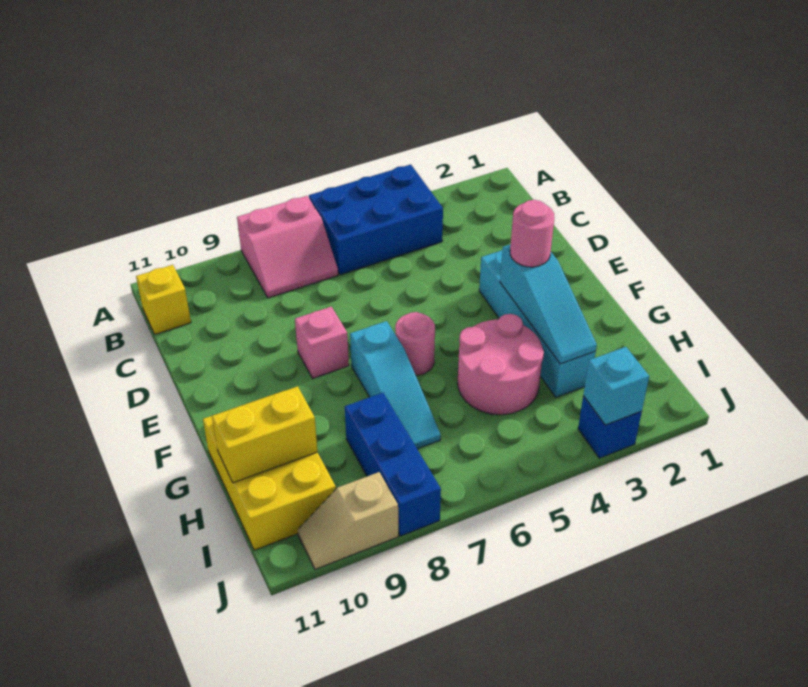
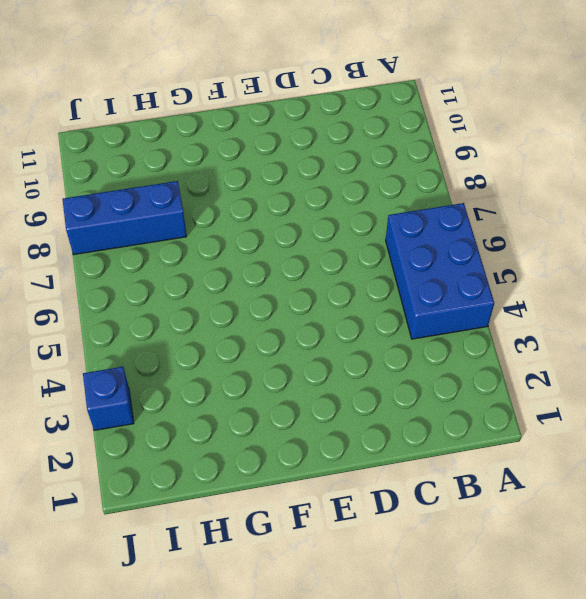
none -> pink slope A7:B8 level 1 top A
none -> yellow brick B11 level 1
none -> cyan brick E3:H3 level 1

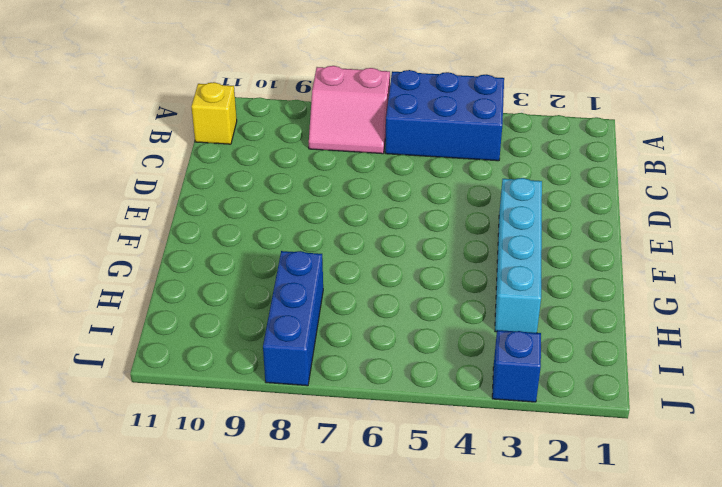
none -> pink brick E8 level 1
none -> pink round brick F6 level 1
none -> cyan slope F7:H7 level 1 top F

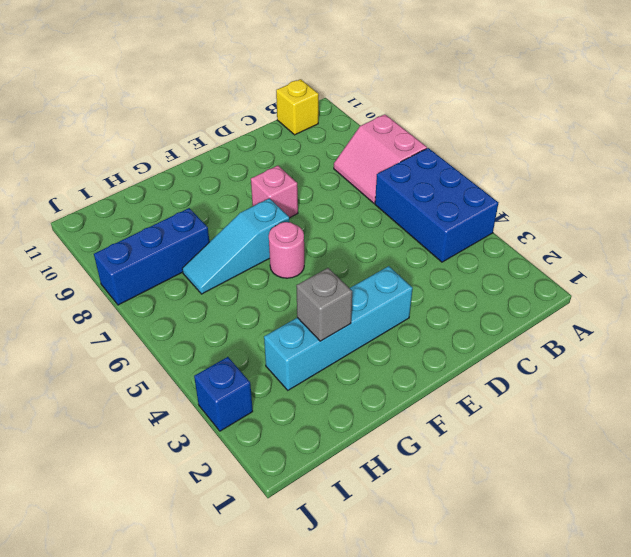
grey brick G3 level 2 -> cyan slope F3:H3 level 2 top F
none -> pink round brick G4:H5 level 1
none -> yellow brick G10:I11 level 1
none -> tan slope J9:J10 level 1 top 9

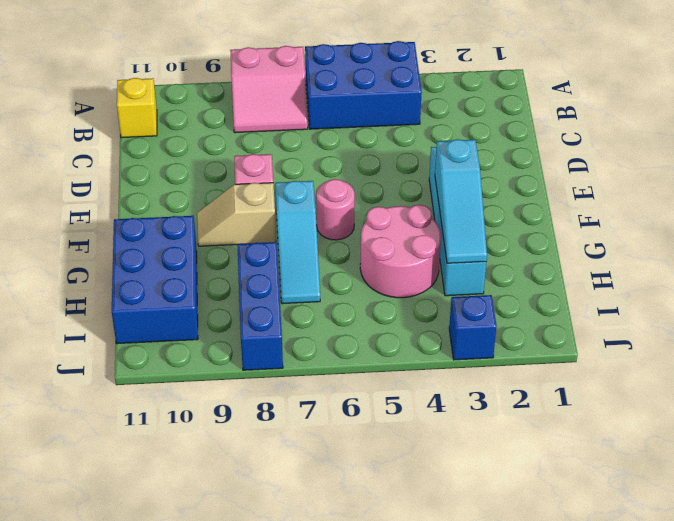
tan slope F8:F9 level 1 top 8 -> tan slope J9:J10 level 1 top 9
blue brick G10:I11 level 1 -> yellow brick G10:I11 level 1
none -> yellow brick H10:H11 level 2
none -> cyan brick J3 level 2
none -> pink round brick F3 level 3

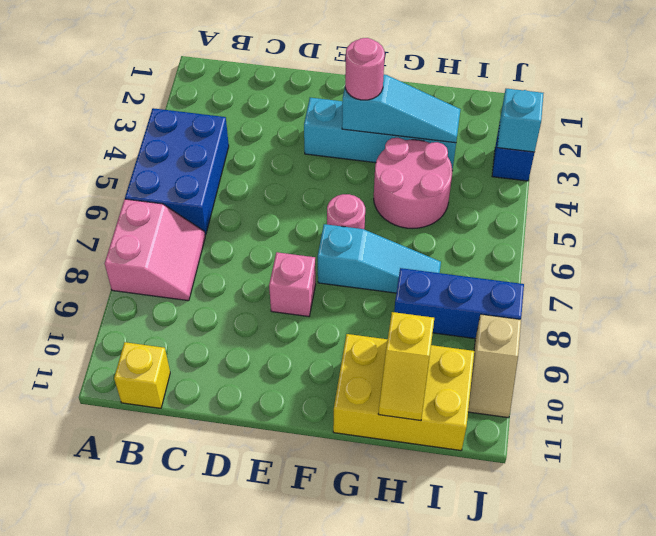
yellow slope H10:H11 level 2 top 10 -> yellow brick H10:H11 level 2

